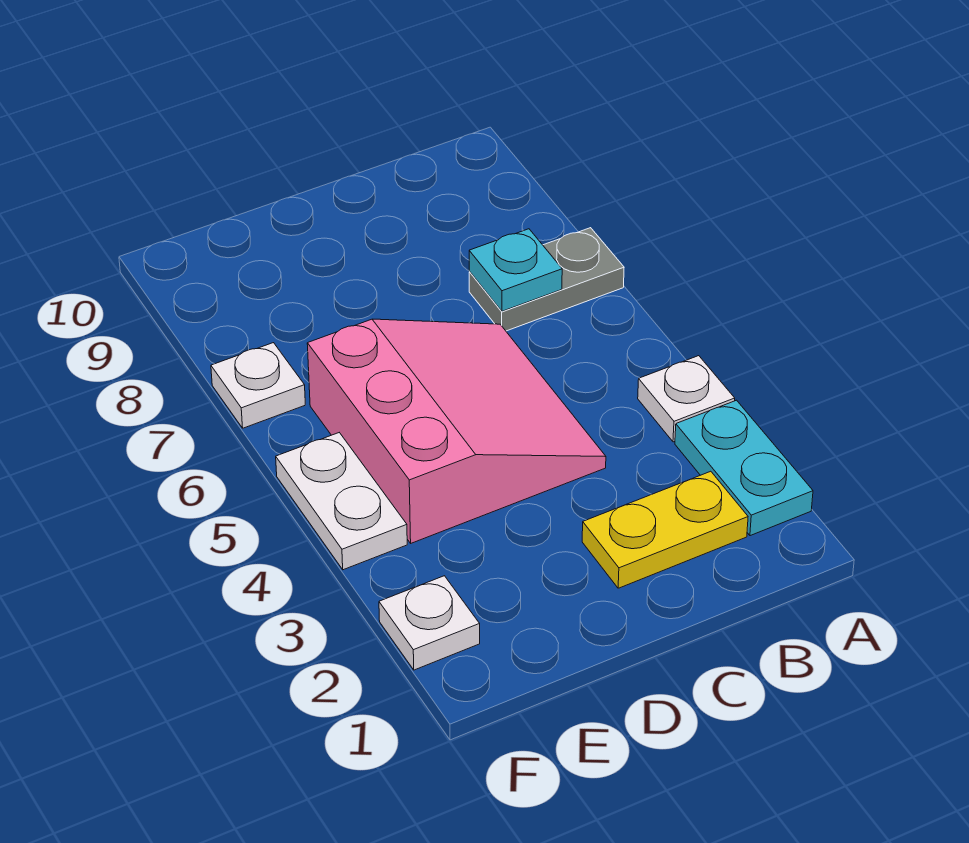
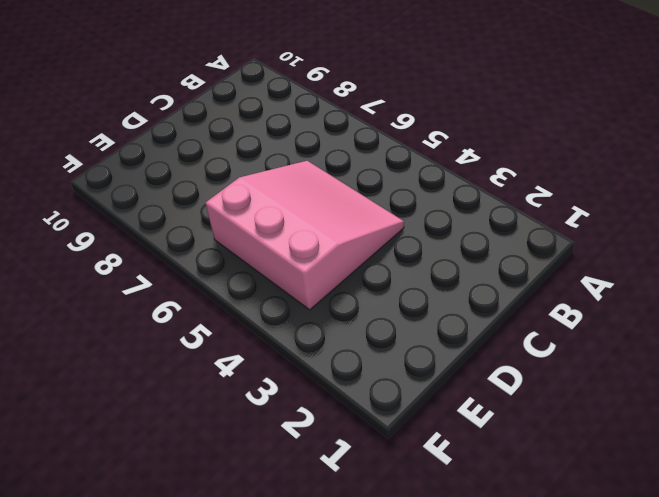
none -> cyan plate A2:A3 level 1
none -> white plate A4 level 1

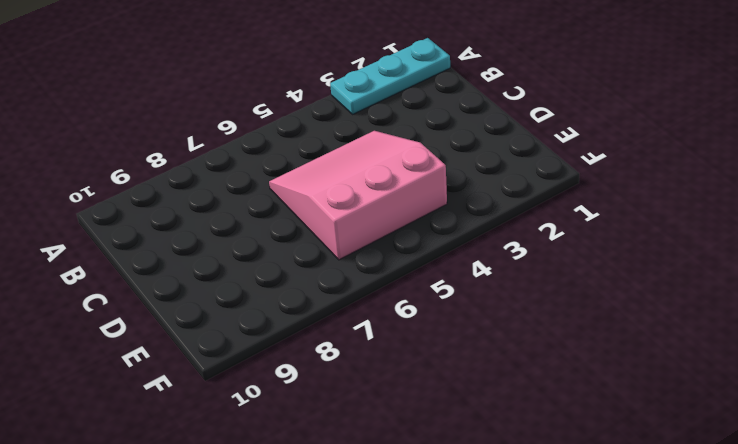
cyan plate A1:A3 level 1 -> cyan plate A2:A3 level 1
none -> white plate A4 level 1
none -> grey plate A7:B7 level 1

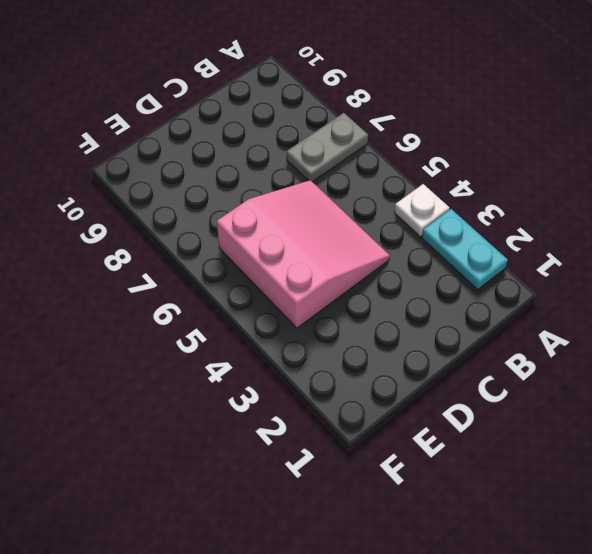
none -> yellow plate B2:C2 level 1
none -> white plate F2 level 1

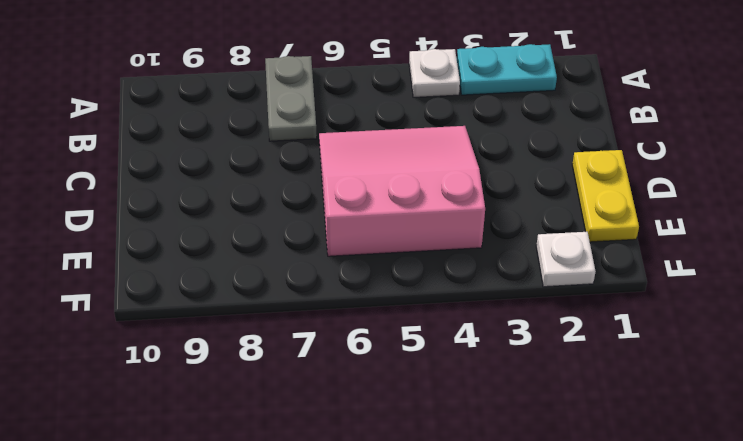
yellow plate D1:E1 level 1 -> yellow plate B2:C2 level 1
none -> white plate F4:F5 level 1
none -> white plate F7 level 1

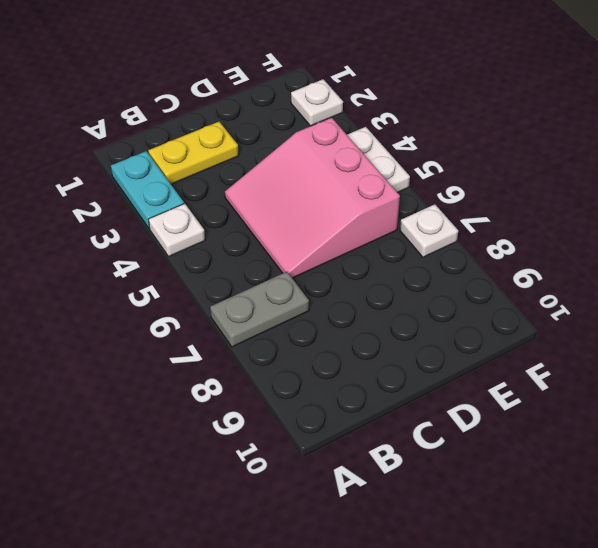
none -> cyan plate B7 level 2

